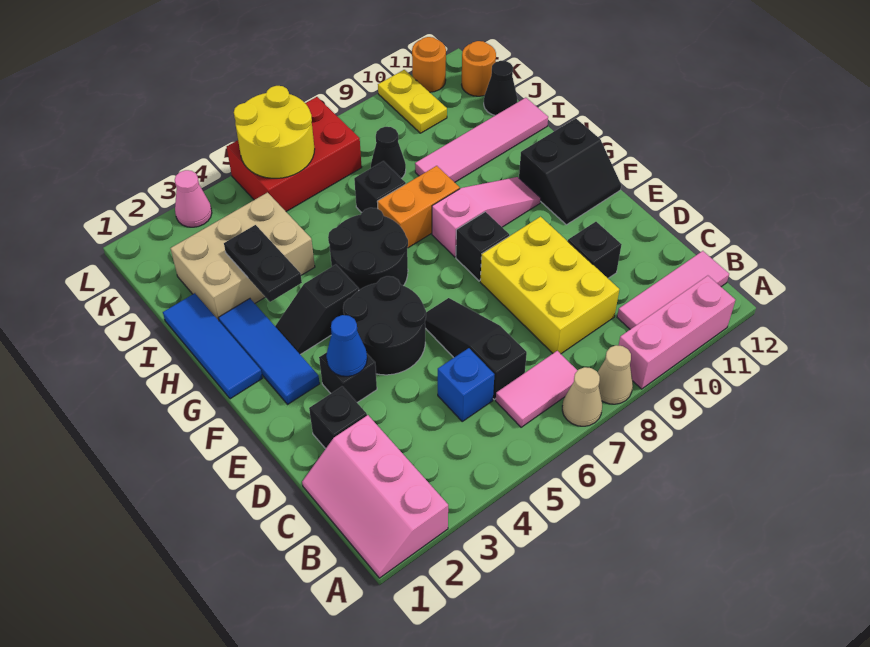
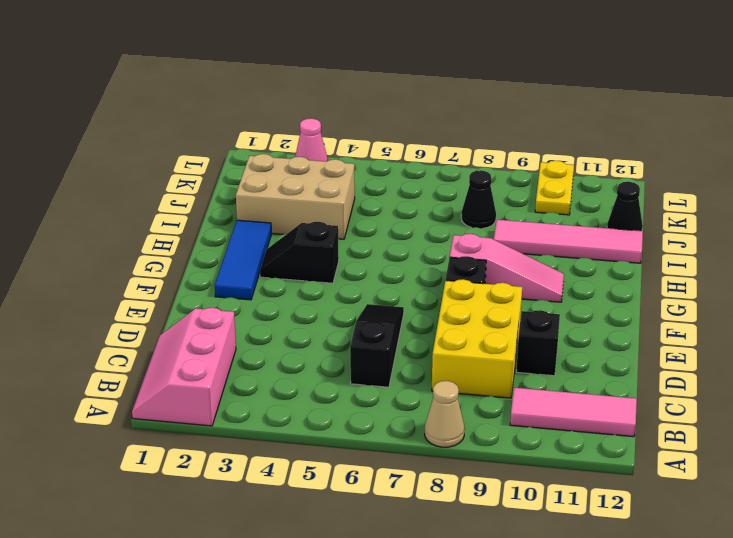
none -> tan cone A7 level 1
none -> pink brick A9:A11 level 1
none -> pink tile B6:B7 level 1
none -> blue brick C5 level 1

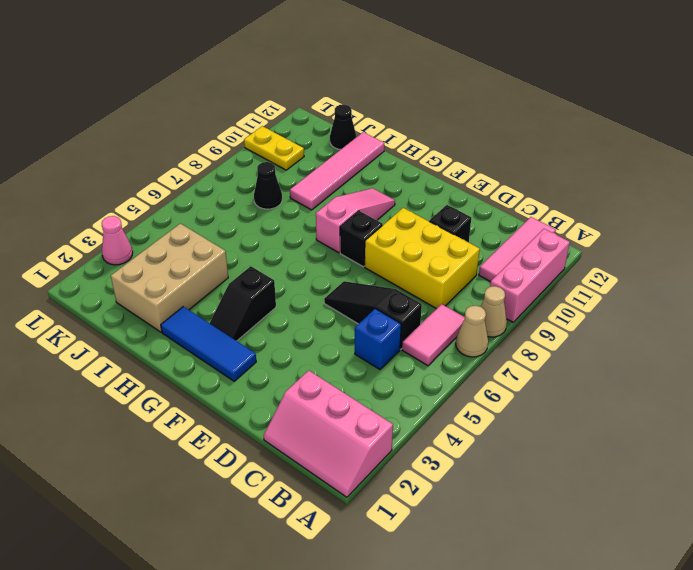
none -> black brick D2 level 1
none -> black brick E3 level 1
none -> black round brick E4:F5 level 1
none -> black slope F11:G12 level 1 top G

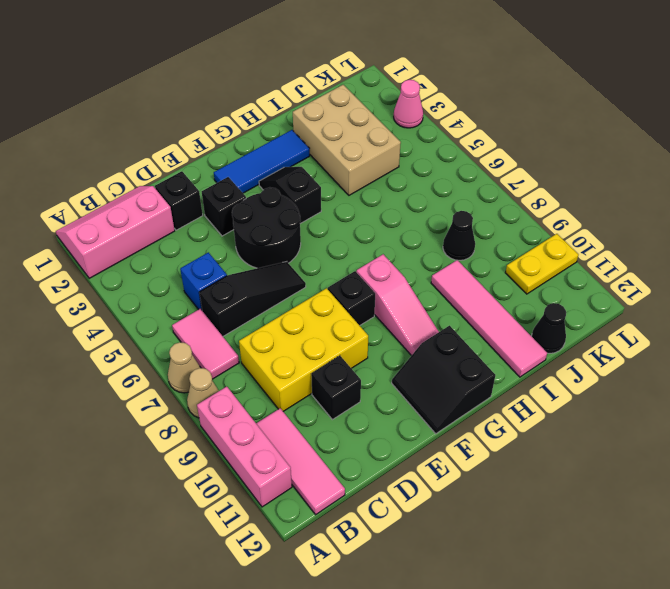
none -> blue tile G1:I1 level 1
none -> black round brick G5:H6 level 1
none -> orange brick H7:H8 level 1
none -> black brick I7 level 1

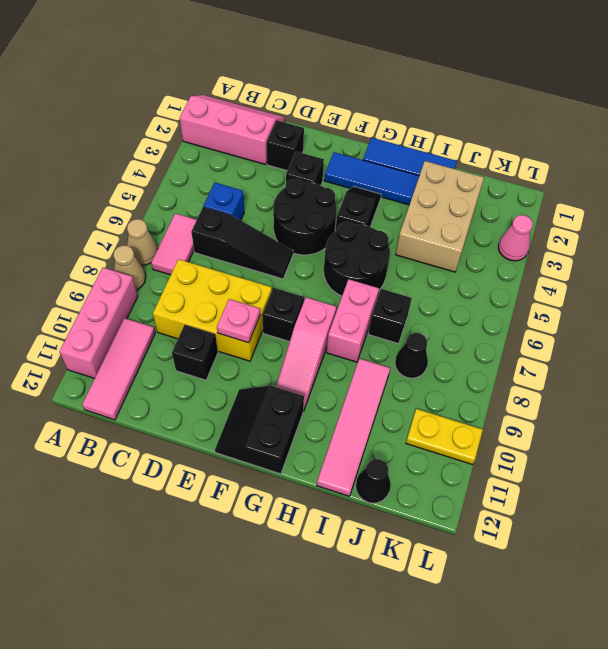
pink plate E9 level 2 -> none
pink brick H7:H8 level 1 -> orange brick H7:H8 level 1
none -> red brick K5:L7 level 1
none -> orange round brick K12 level 1
none -> orange round brick L11 level 1
none -> blue cone E3 level 2

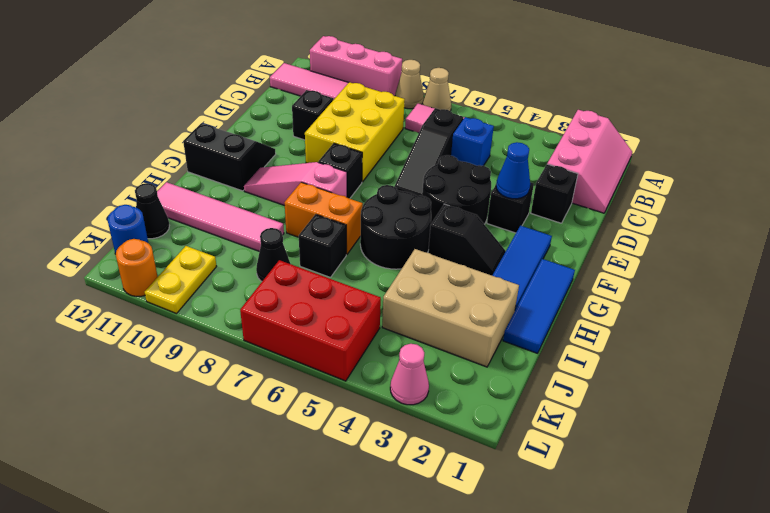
blue round brick K12 level 1 -> orange round brick K12 level 1
none -> black plate H3:I3 level 2
none -> yellow round brick K5:L6 level 2

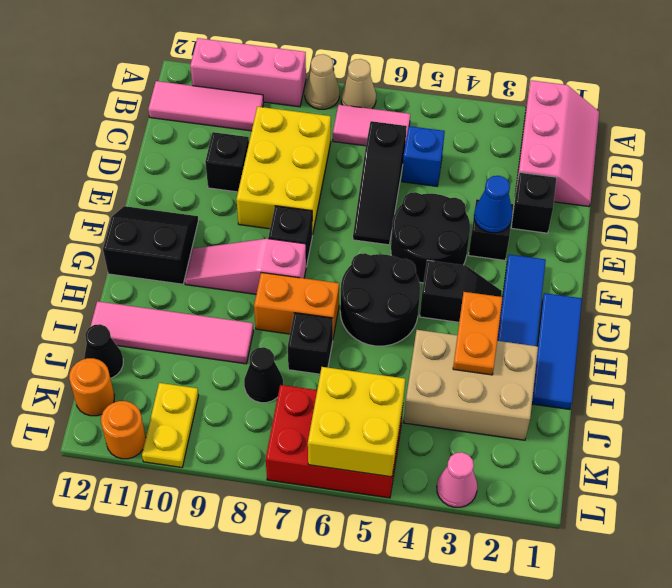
orange plate H3:I3 level 2 -> black plate H3:I3 level 2
yellow brick K5:L6 level 2 -> yellow round brick K5:L6 level 2

